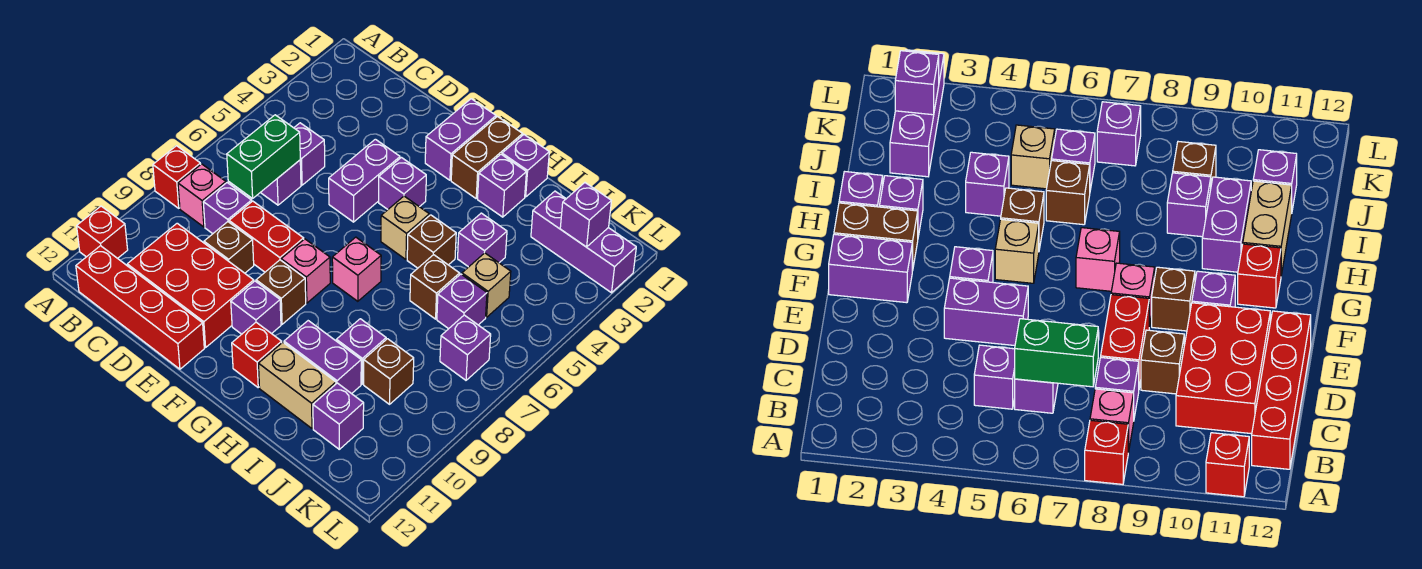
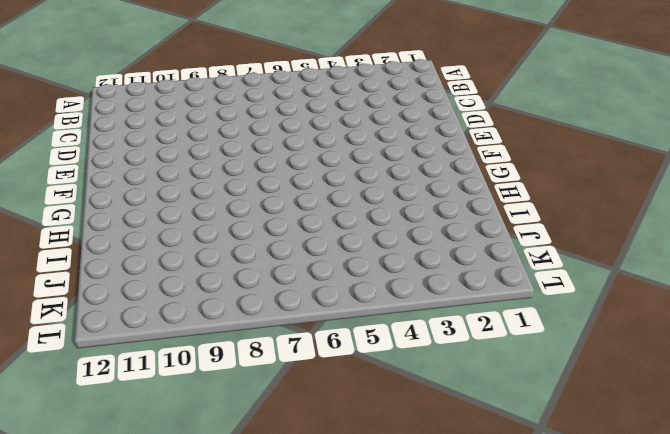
none -> red brick A8 level 1
none -> red brick A11 level 1
none -> pink brick B8 level 1
none -> red brick B12:E12 level 1

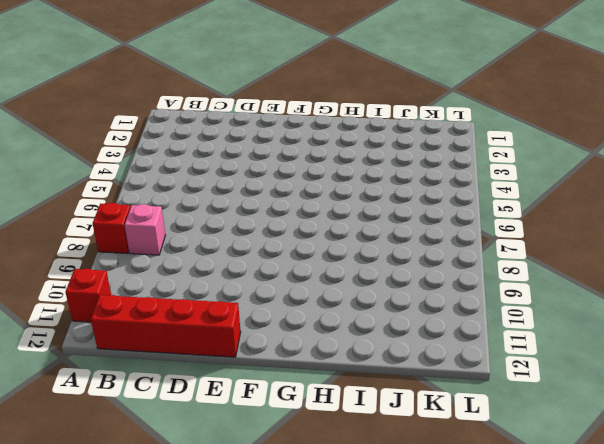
none -> purple brick C5 level 1
none -> purple brick C6 level 1
none -> purple brick C8 level 1
none -> red brick C10:E11 level 1

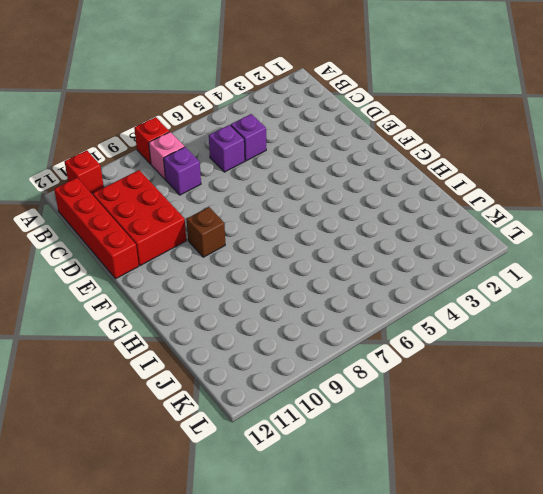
none -> red brick D8:E8 level 1
none -> brown brick D9 level 1
none -> purple brick E4:E5 level 1
none -> purple brick F1:F2 level 1

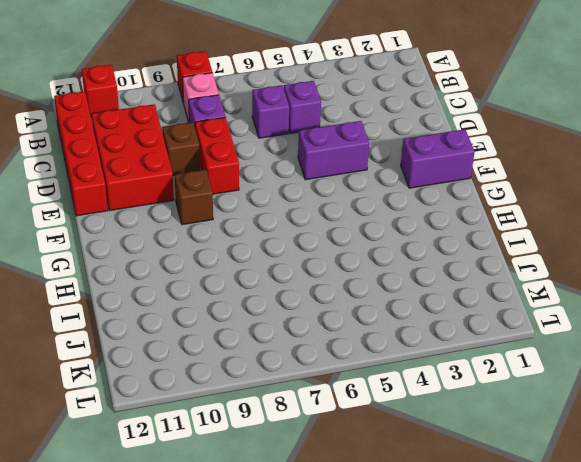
none -> purple brick F4 level 1
none -> pink brick F8 level 1
none -> purple brick F10 level 1
none -> brown brick G1:G2 level 1

